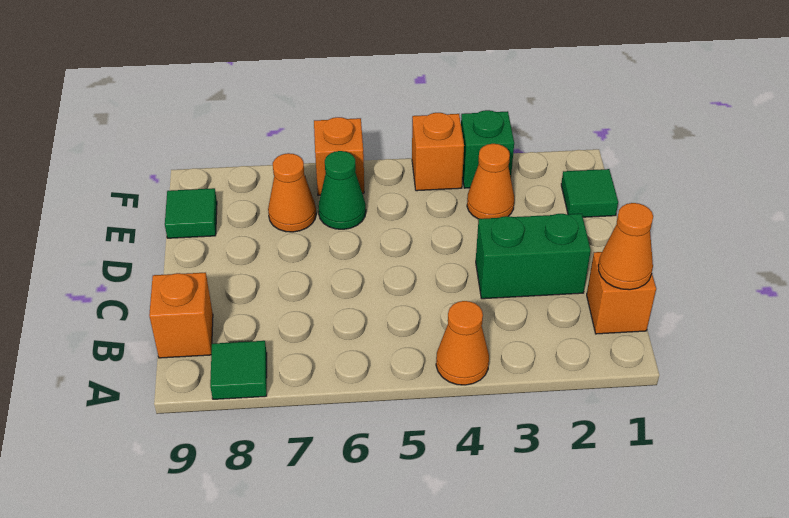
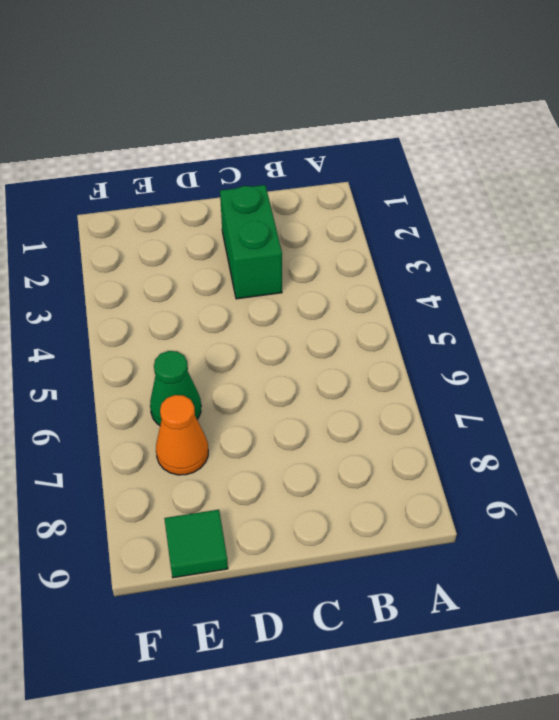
none -> orange cone A4 level 1
none -> green tile A8 level 1
none -> orange brick B1 level 1

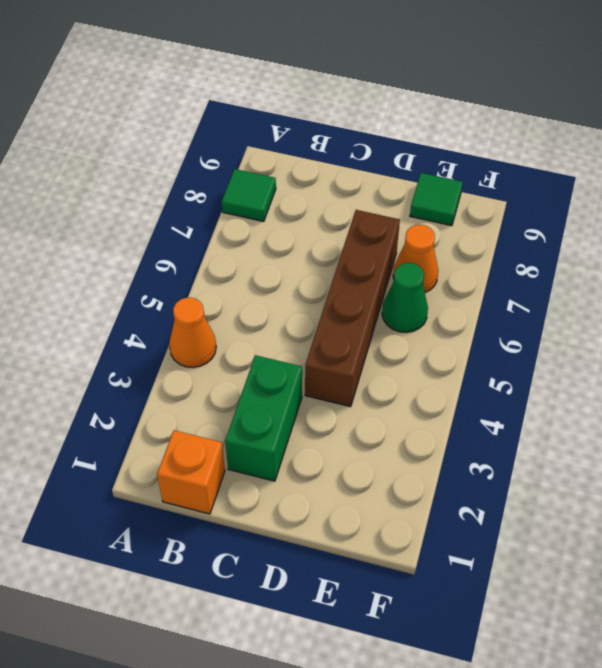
brown brick D4:D7 level 1 -> none
none -> orange brick B9 level 1
none -> green tile E1 level 1
none -> orange cone E3 level 1

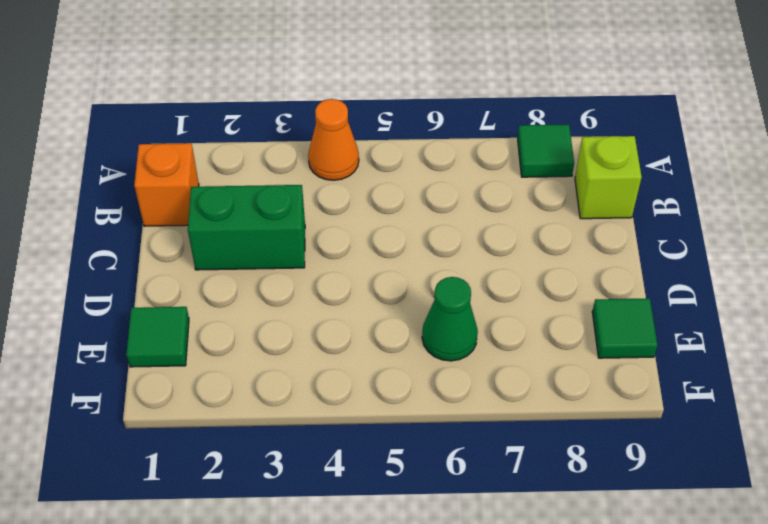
lime brick B9 level 1 -> orange brick B9 level 1
none -> orange cone E3 level 1
none -> orange cone E7 level 1
none -> green brick F3 level 1

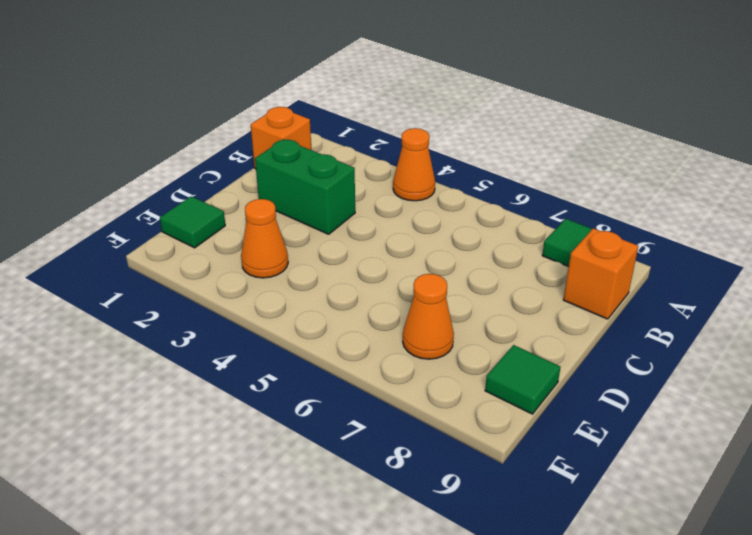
none -> green cone E6 level 1
none -> green brick F3 level 1
none -> orange brick F4 level 1

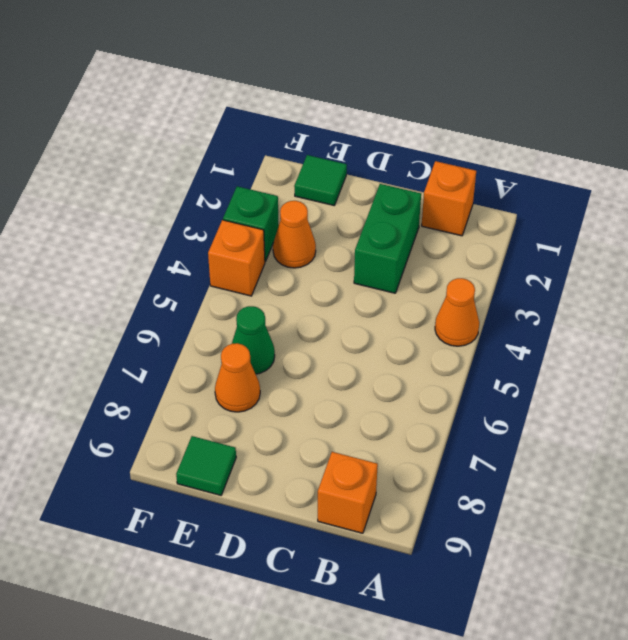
none -> green tile A8 level 1
none -> orange brick F6 level 1
none -> orange cone B1 level 2

